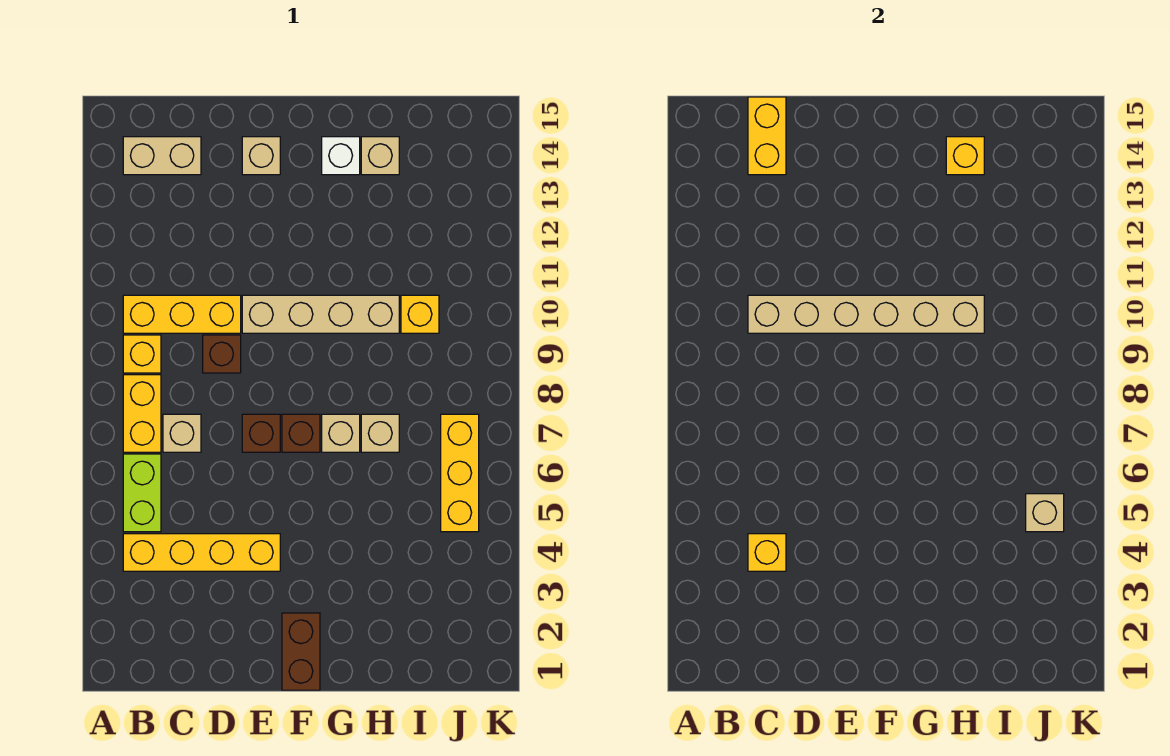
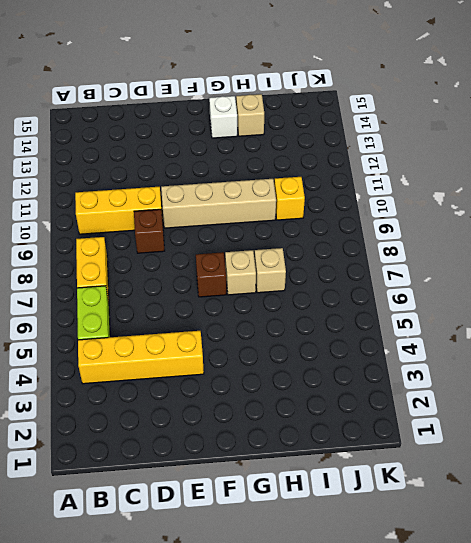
none -> yellow brick B9 level 1
none -> tan brick B14:C14 level 1
none -> tan brick C7 level 1

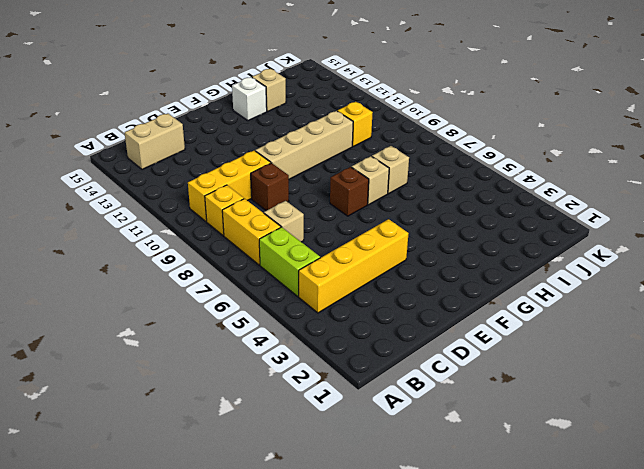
none -> brown brick E7 level 1
none -> tan brick E14 level 1
none -> brown brick F1:F2 level 1

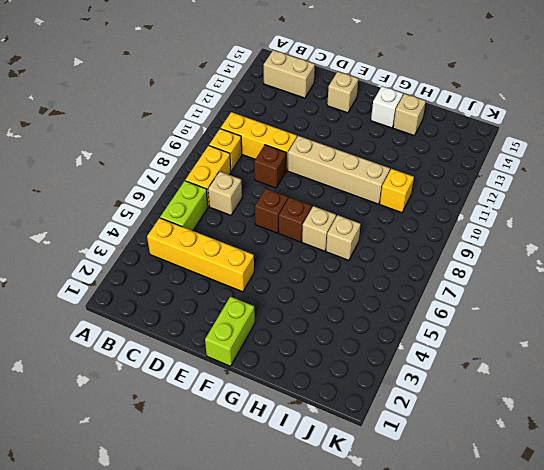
lime brick F1:F2 level 1 -> brown brick F1:F2 level 1
none -> yellow brick J5:J7 level 1
none -> yellow brick C4 level 2
none -> tan brick C10:H10 level 2

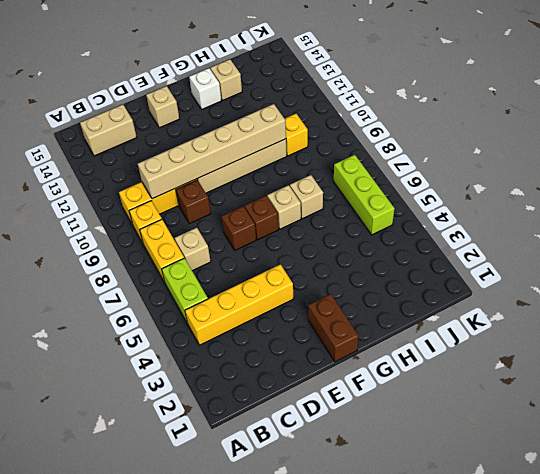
lime brick J5:J7 level 1 -> yellow brick J5:J7 level 1
none -> yellow brick C4 level 2
none -> yellow brick C14:C15 level 2
none -> yellow brick H14 level 2

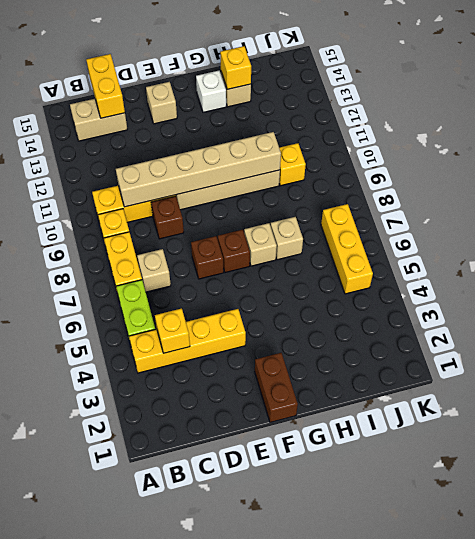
none -> tan brick J5 level 2

